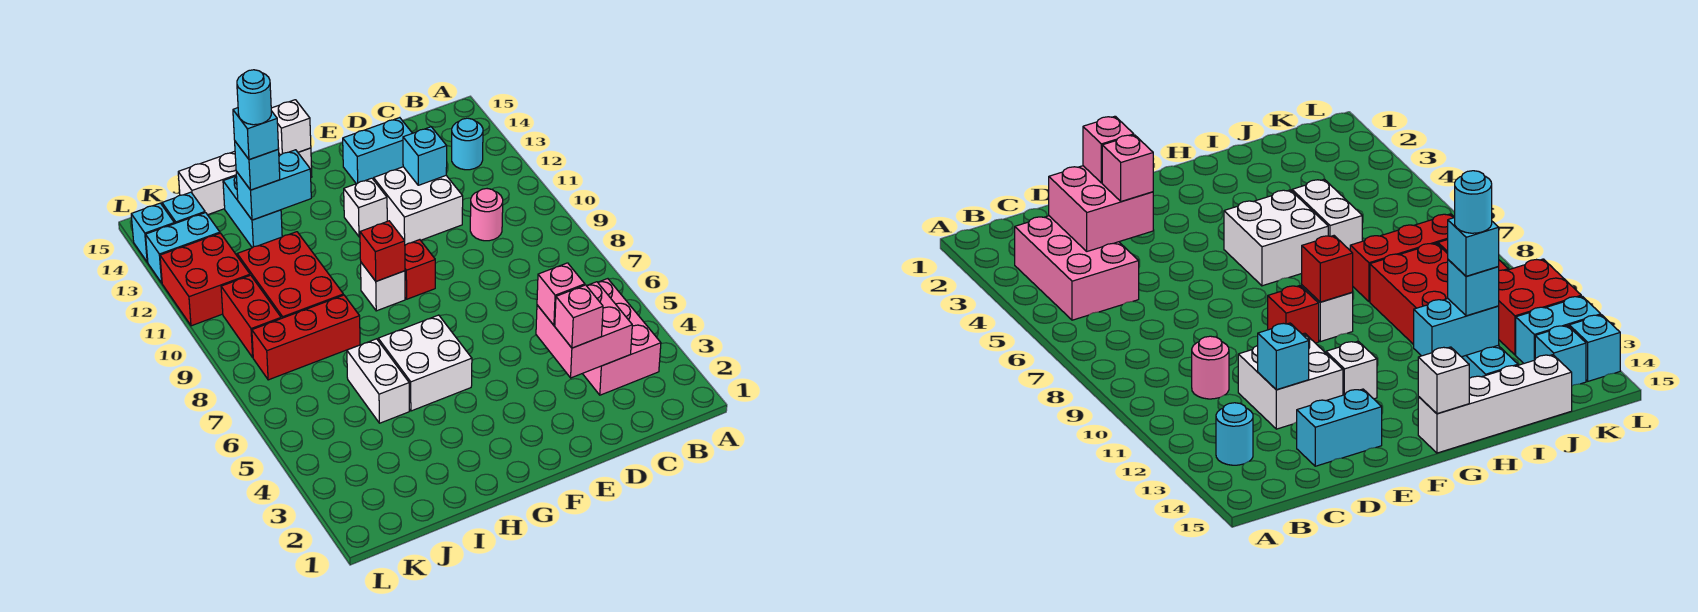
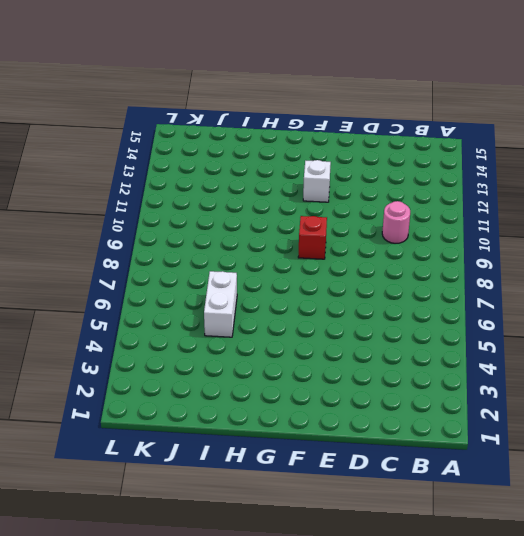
none -> pink brick B3:C5 level 1
none -> cyan round brick B13 level 1
none -> white brick D11:E12 level 1

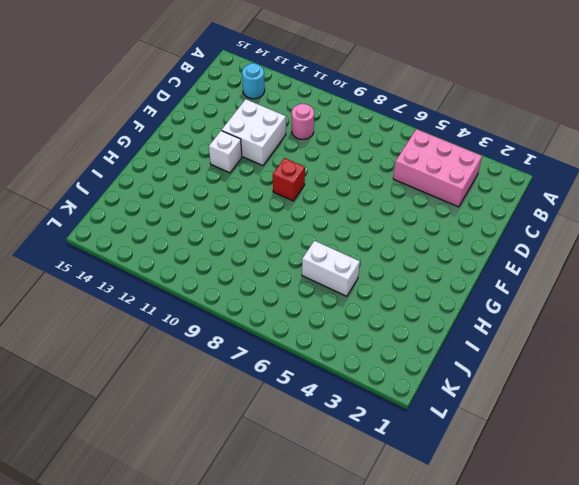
none -> cyan brick D14:E14 level 1
none -> white brick G5:H6 level 1
none -> white brick G9 level 1

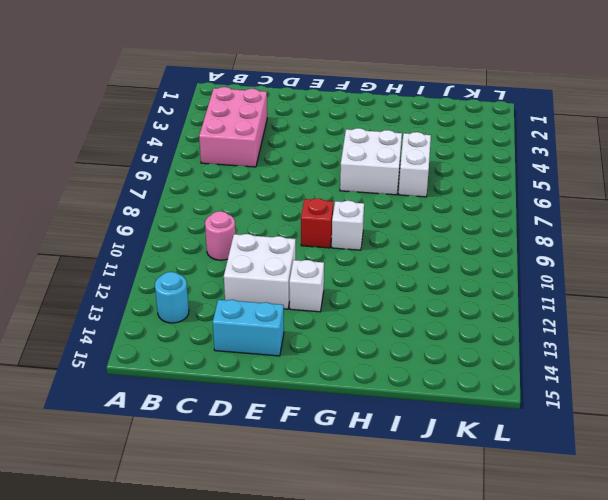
none -> white brick G15:J15 level 1
none -> red brick I8:K8 level 1
none -> red brick I9:J11 level 1

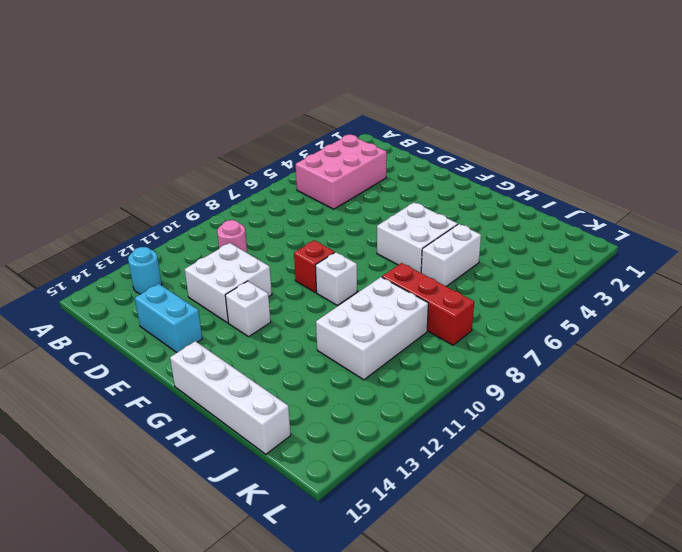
white brick I9:J11 level 1 -> red brick I9:J11 level 1
none -> cyan brick I13:I14 level 1
none -> red brick K9:K10 level 1
none -> red brick K11:L12 level 1

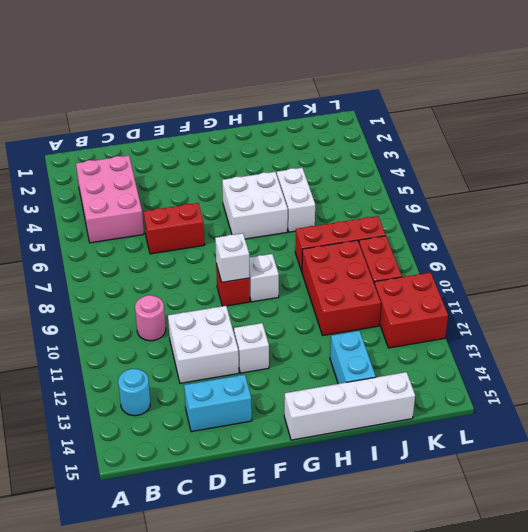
red brick D6:E6 level 1 -> none
white brick F9 level 2 -> white brick G15 level 2
none -> cyan brick K13:L13 level 1
none -> cyan brick K14 level 1
none -> cyan brick L14 level 1

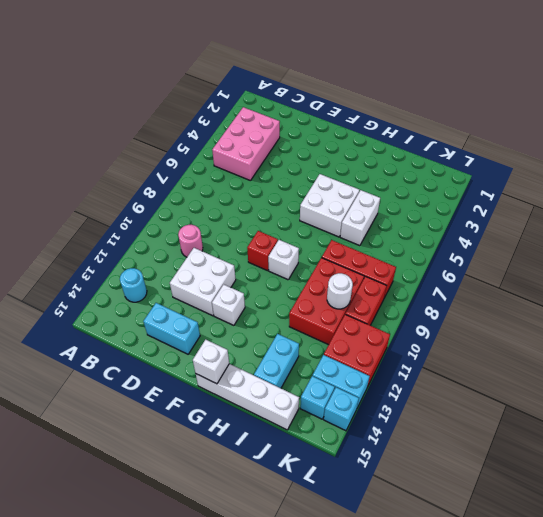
white round brick J10 level 2 -> none
none -> pink brick C3:D4 level 2
none -> cyan brick D12 level 2
none -> red brick G9 level 2

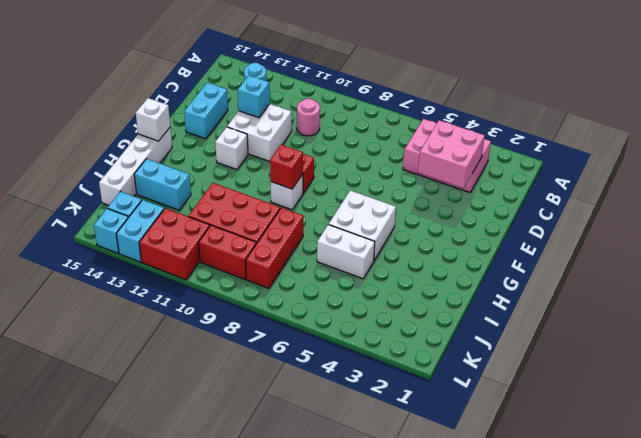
none -> cyan brick H13:I13 level 2
none -> pink brick D3 level 3
none -> pink brick D4 level 3

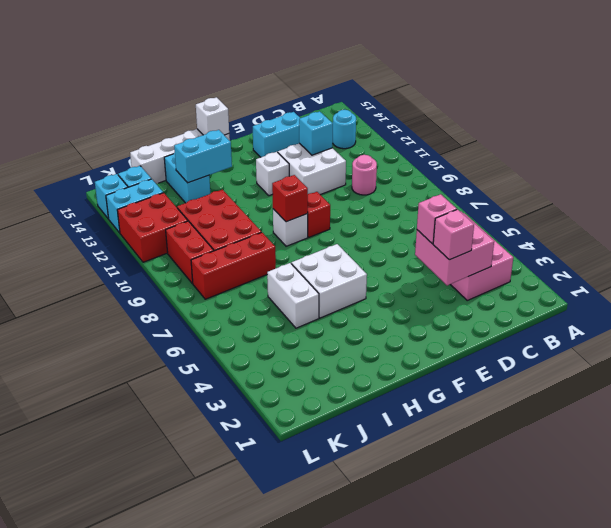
none -> cyan brick I13 level 3
none -> cyan brick I13 level 4
none -> cyan round brick I13 level 5

